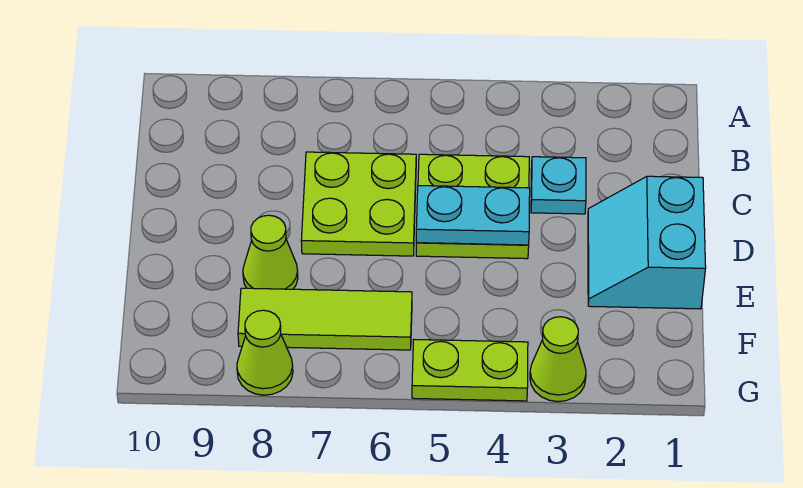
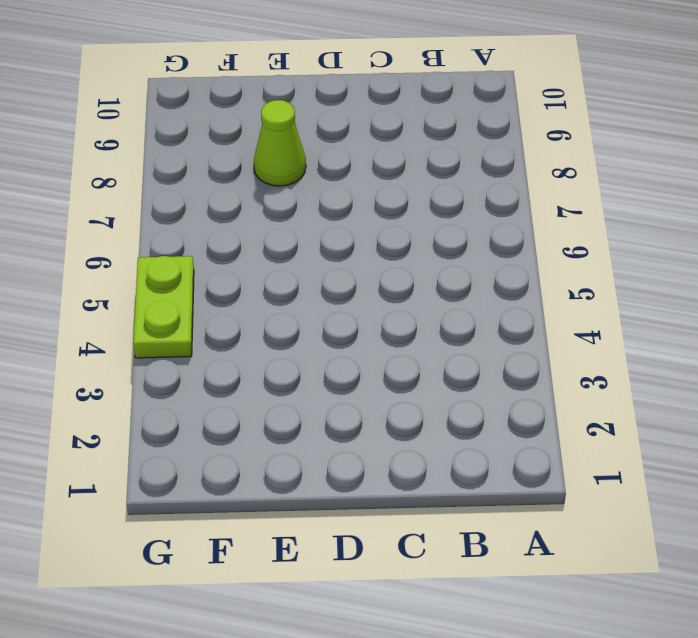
none -> cyan plate C3 level 1
none -> lime plate C4:D5 level 1

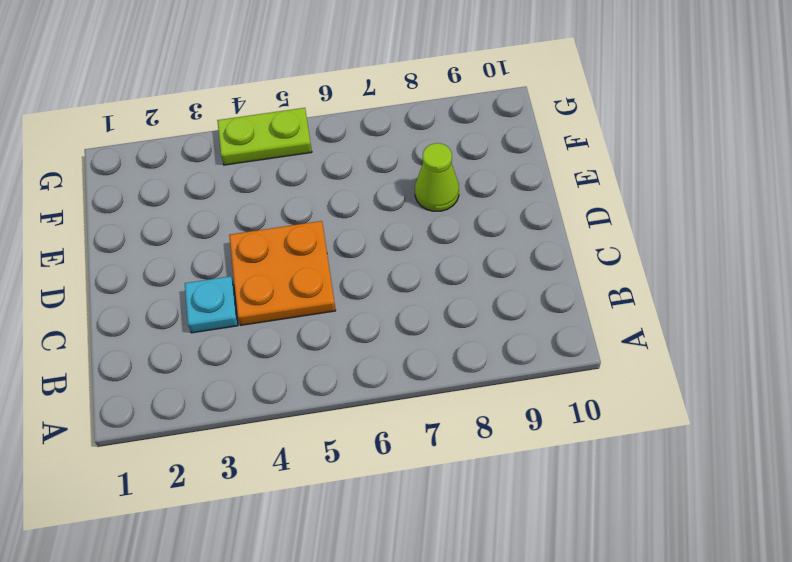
orange plate C4:D5 level 1 -> lime plate C4:D5 level 1
none -> lime plate C6:D7 level 1
none -> cyan slope D1:E2 level 1 top 1

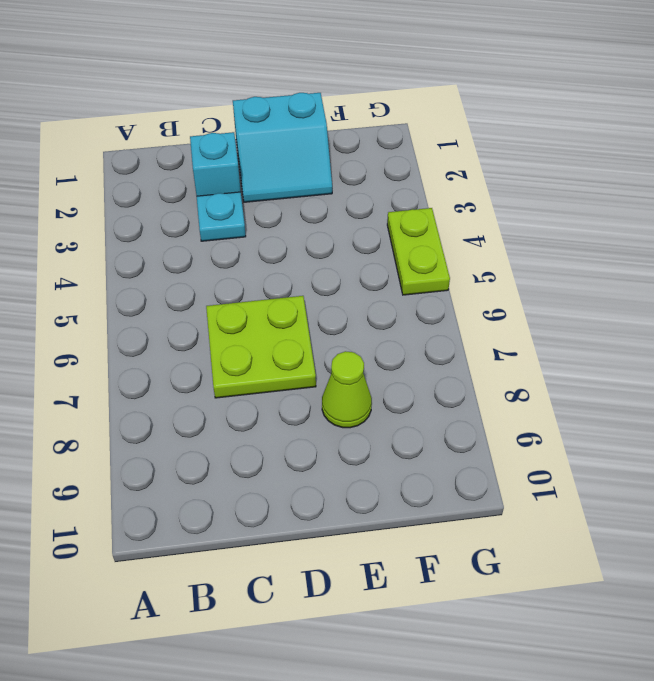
cyan brick C2 level 1 -> none
none -> lime plate C4:D5 level 1
none -> lime tile F6:F8 level 1

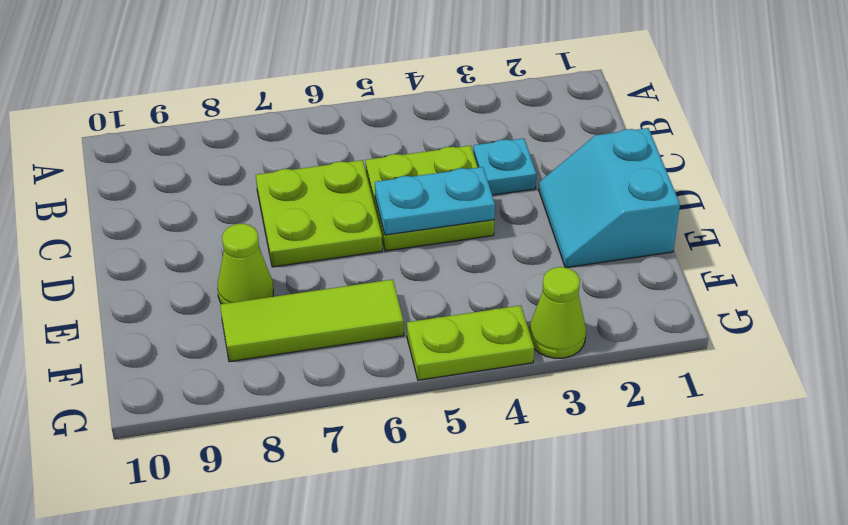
none -> lime cone G8 level 1

